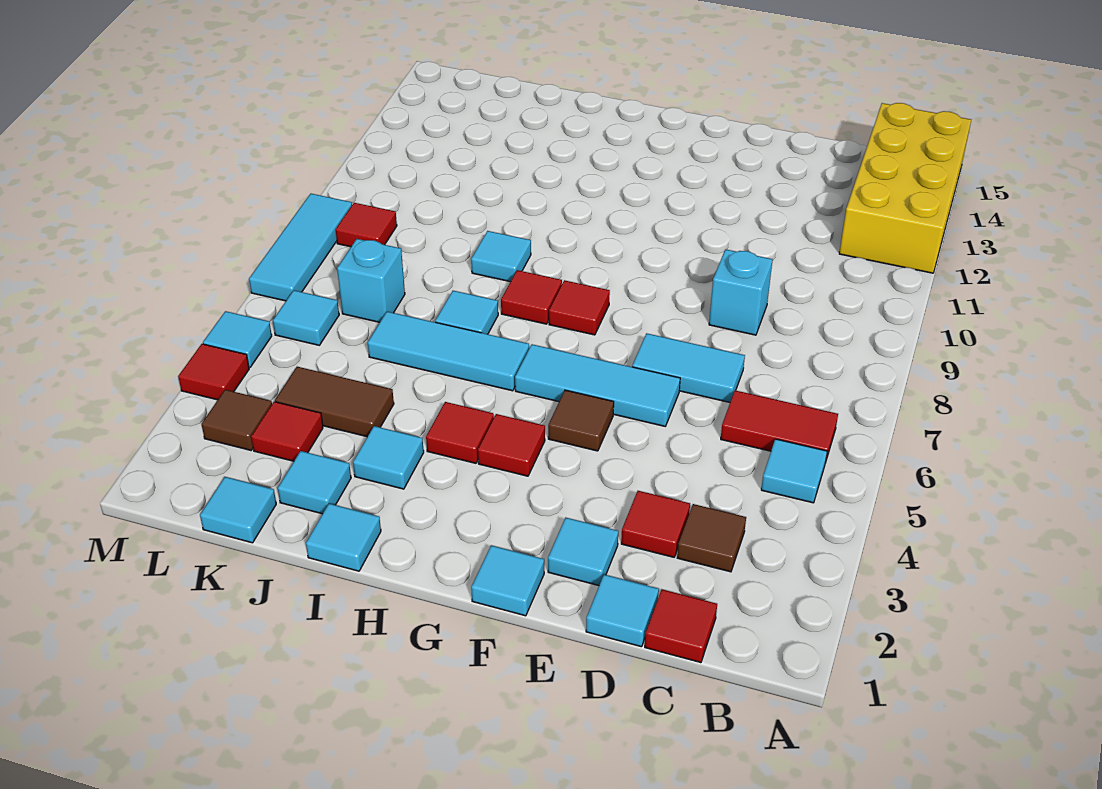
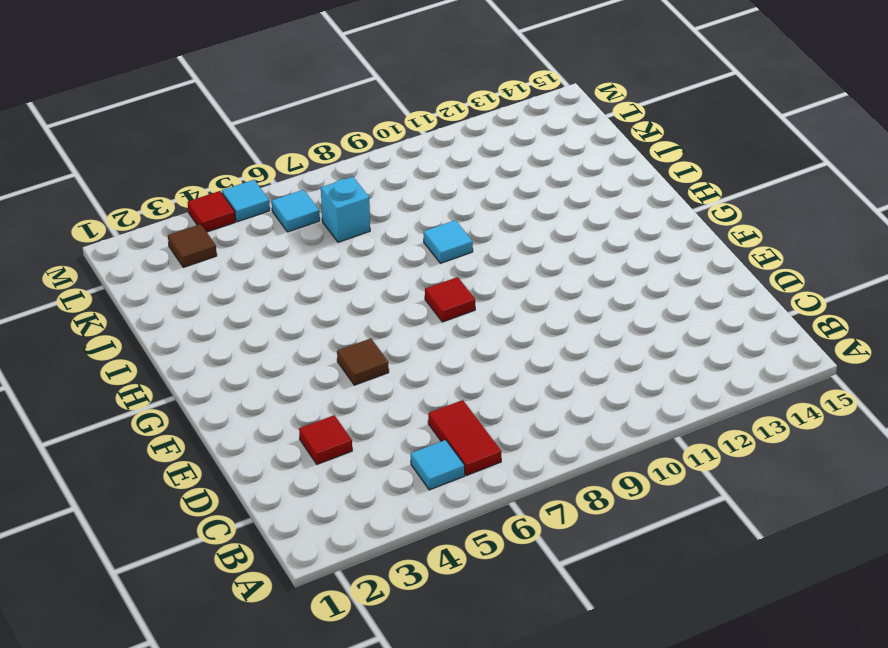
none -> yellow brick A12:B15 level 1
none -> red tile C1 level 1
none -> brown tile C3 level 1
none -> cyan tile D1 level 1

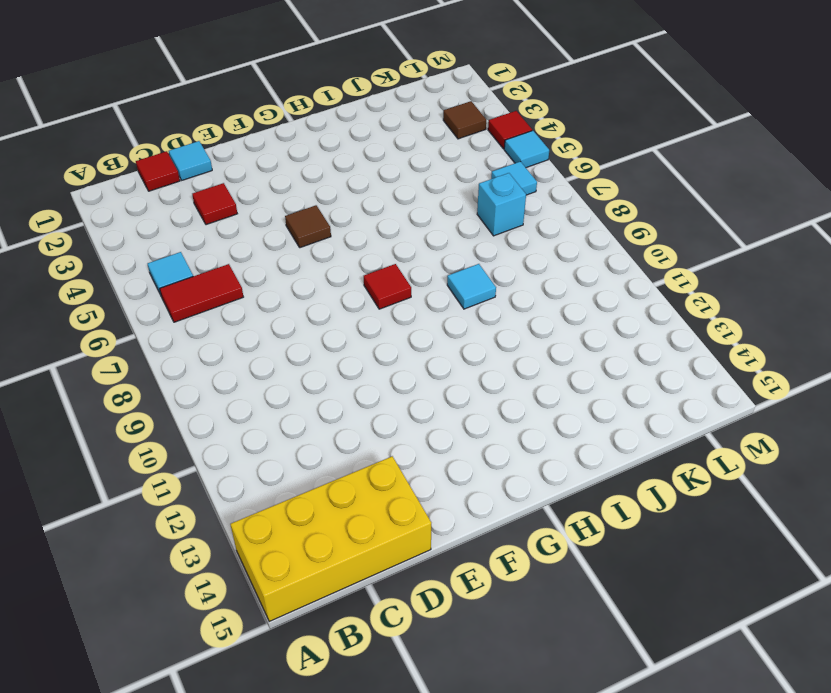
yellow brick A14:D15 level 1 -> yellow brick A12:B15 level 1
none -> brown tile C3 level 1
none -> cyan tile D7:E7 level 1
none -> cyan brick D9 level 1
none -> cyan tile E2 level 1

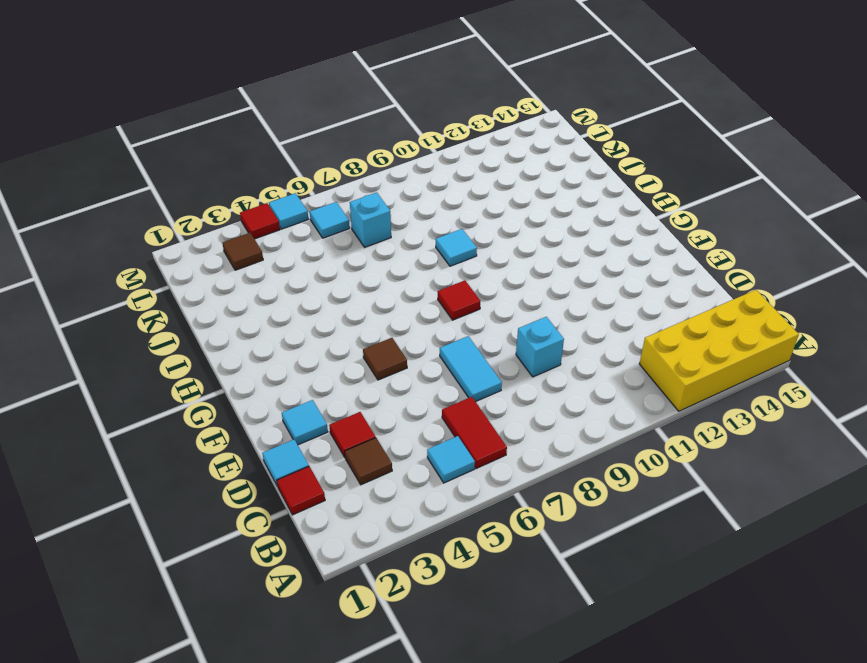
none -> cyan tile E6:G6 level 1
none -> cyan tile F1 level 1
none -> red tile G4 level 1
none -> red tile H4 level 1

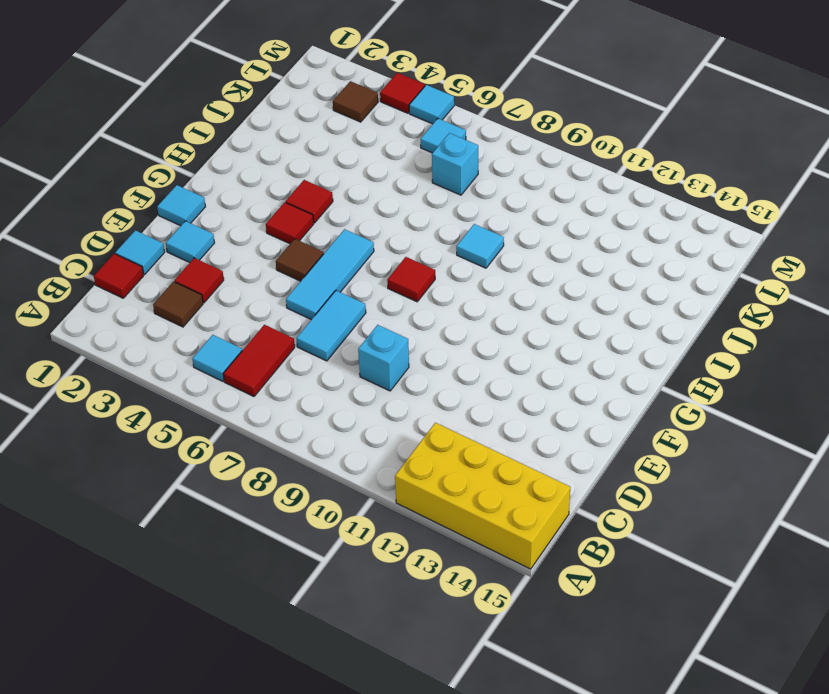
none -> cyan tile H6:J6 level 1
none -> red tile H8 level 1
none -> cyan tile I1 level 1
none -> cyan tile I3 level 1

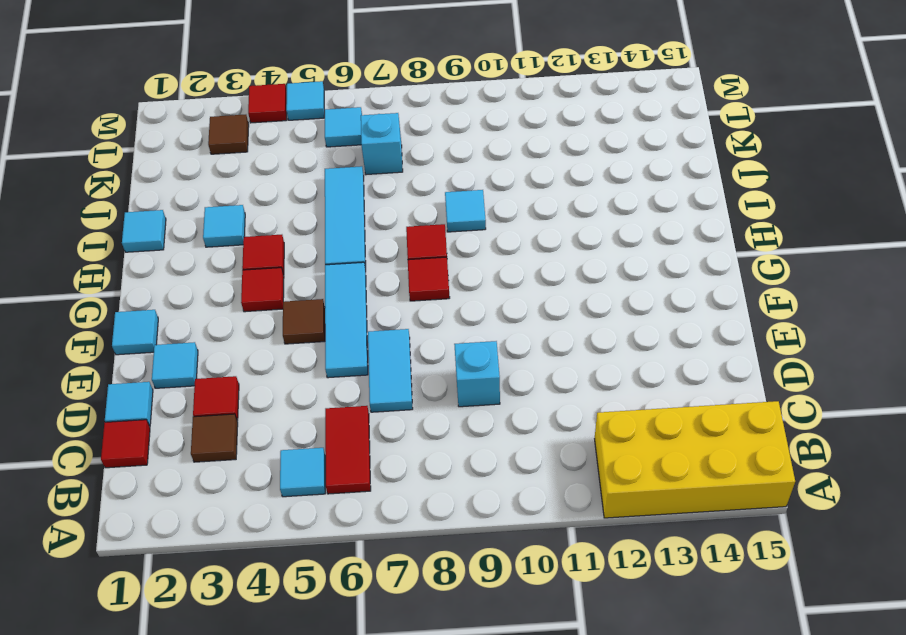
none -> cyan tile I7 level 1
none -> cyan tile J2 level 1
none -> brown tile J4:K4 level 1
none -> cyan tile K1 level 1

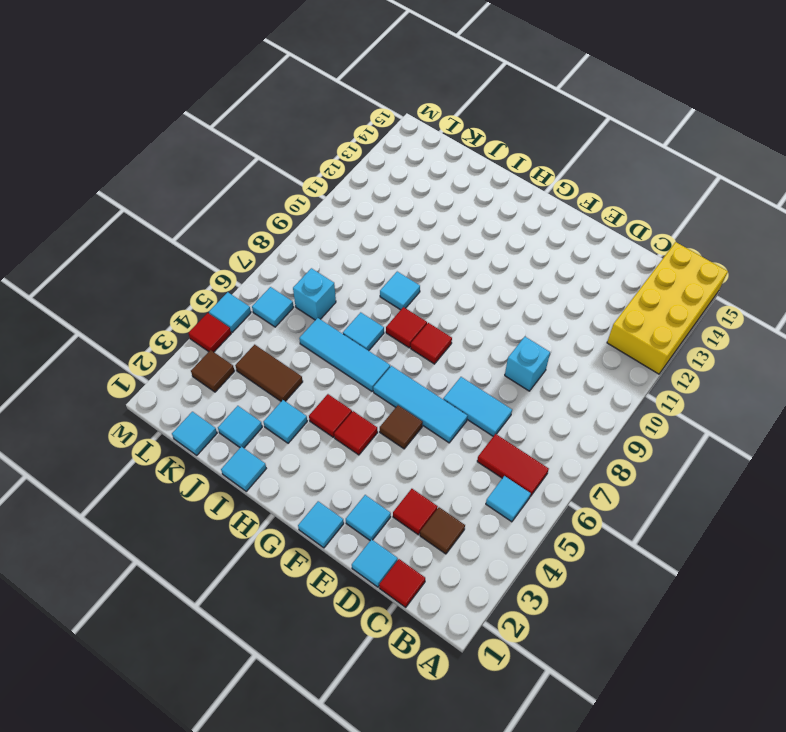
none -> red tile K3 level 1
none -> red tile L9 level 1
none -> cyan tile M7:M9 level 1

